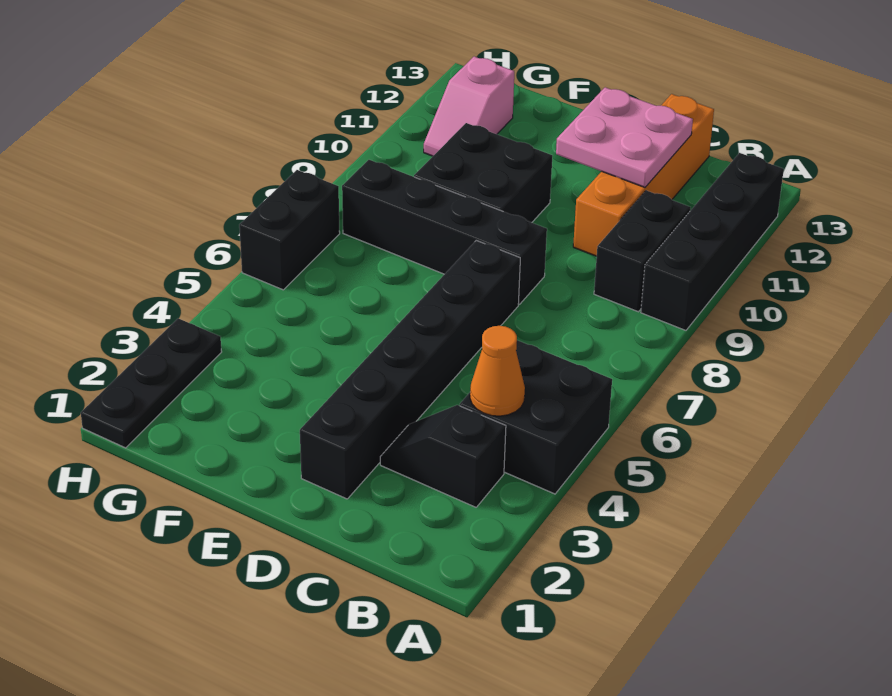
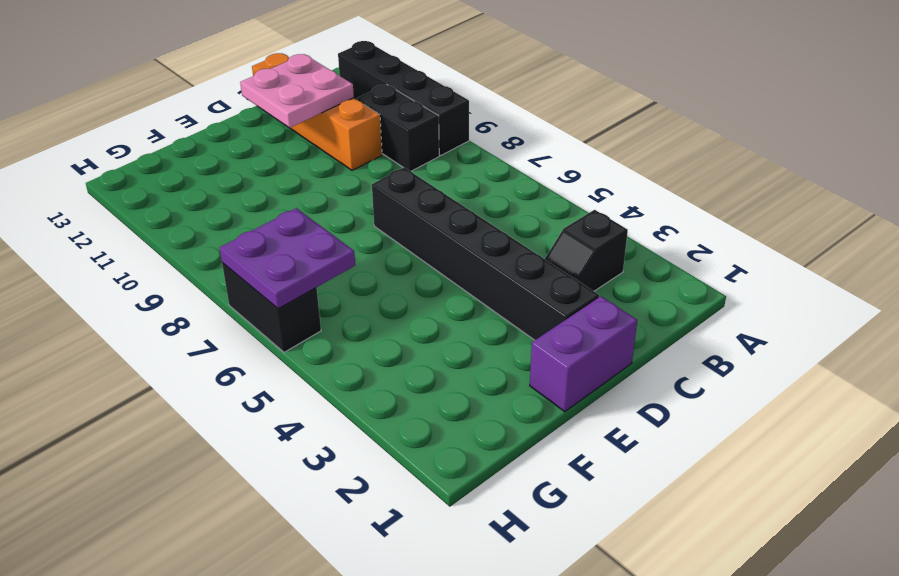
purple brick D1:E1 level 1 -> none
purple plate G6:H7 level 2 -> none
none -> black brick A4:B5 level 1
none -> black brick D8:G8 level 1
none -> black brick E9:F10 level 1

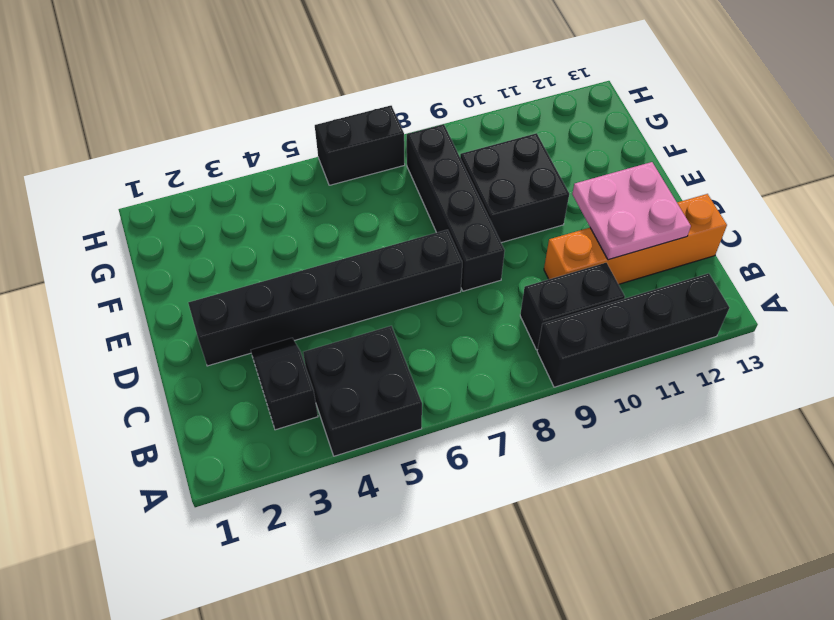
none -> pink slope G11:G12 level 1 top 12
none -> black plate H1:H3 level 1
none -> orange cone B4 level 2

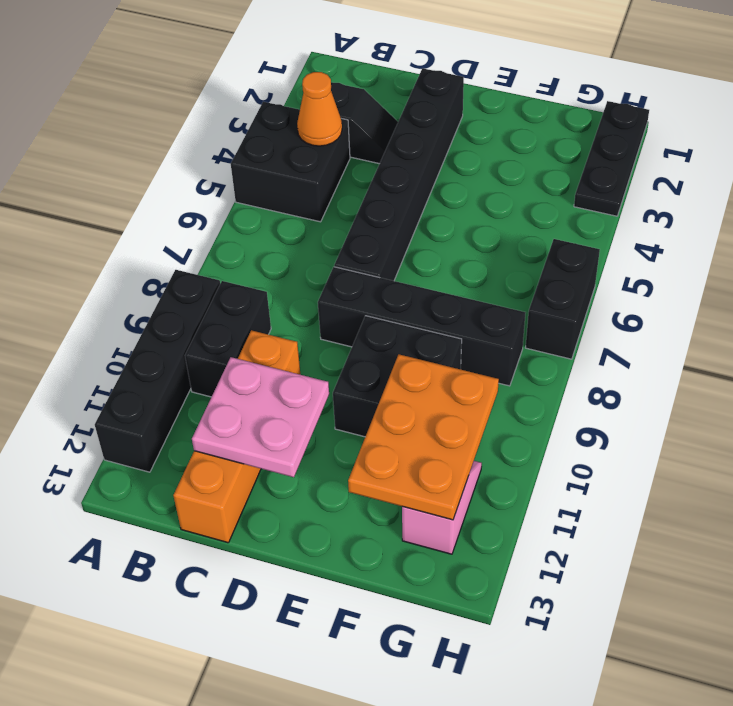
orange plate F10:G12 level 2 -> none

